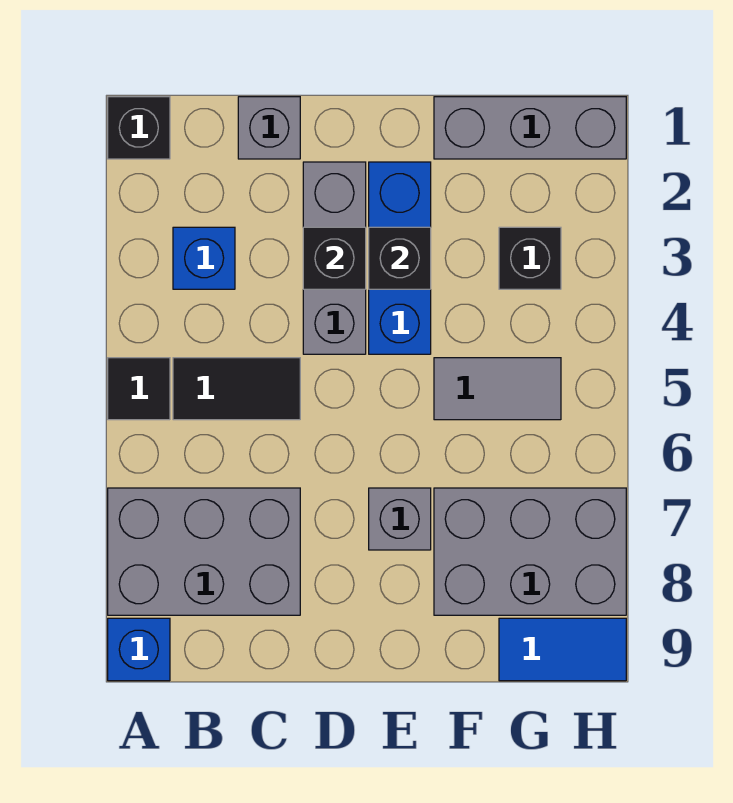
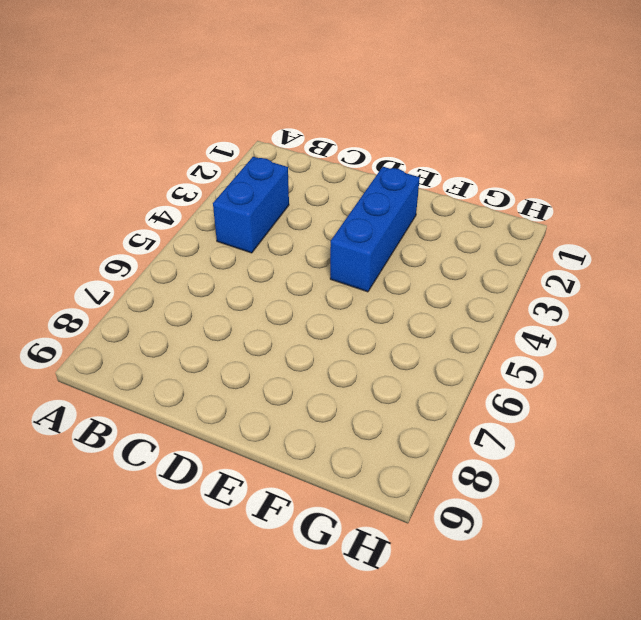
blue brick B3:B4 level 1 -> blue brick B3 level 1
none -> black brick A1 level 1
none -> black tile A5 level 1
none -> grey brick A7:C8 level 1

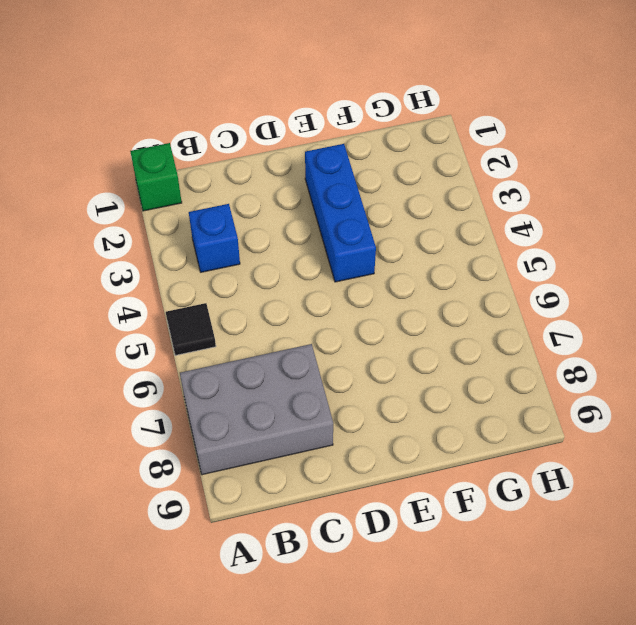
green brick A1 level 1 -> black brick A1 level 1
none -> blue brick A9 level 1
none -> black tile B5:C5 level 1
none -> grey brick C1 level 1

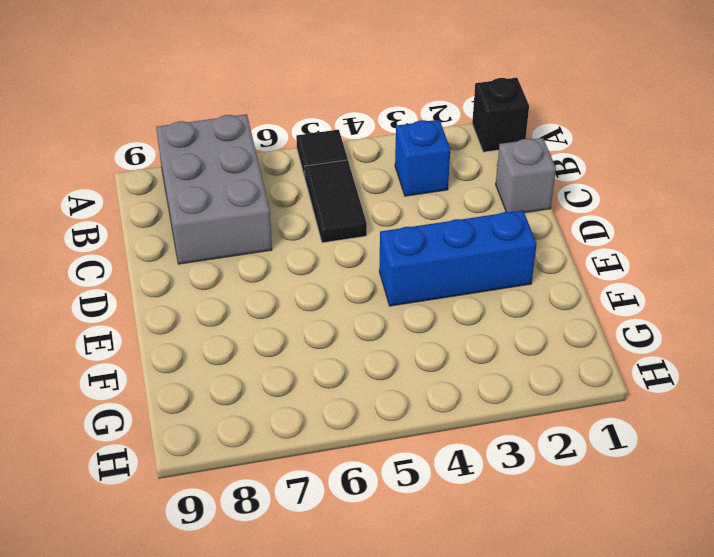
none -> blue brick A9 level 1
none -> grey brick D2:D4 level 1
none -> grey brick E7 level 1

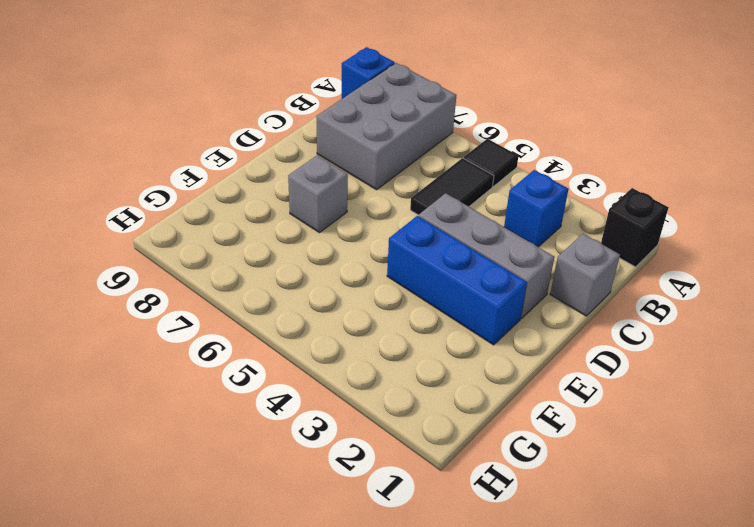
none -> grey brick F1:H1 level 1
none -> grey tile F5:G5 level 1
none -> grey brick F7:H8 level 1

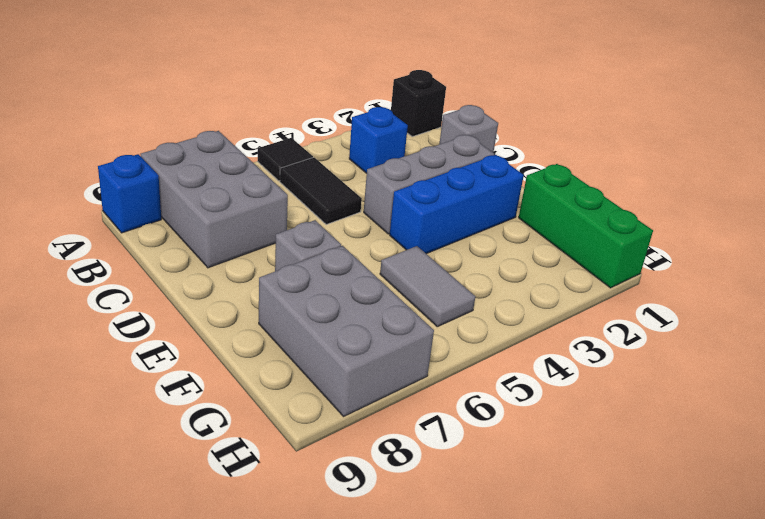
green brick F1:H1 level 1 -> grey brick F1:H1 level 1
none -> black brick G3 level 1
none -> blue tile G9:H9 level 1
none -> black brick D3 level 2

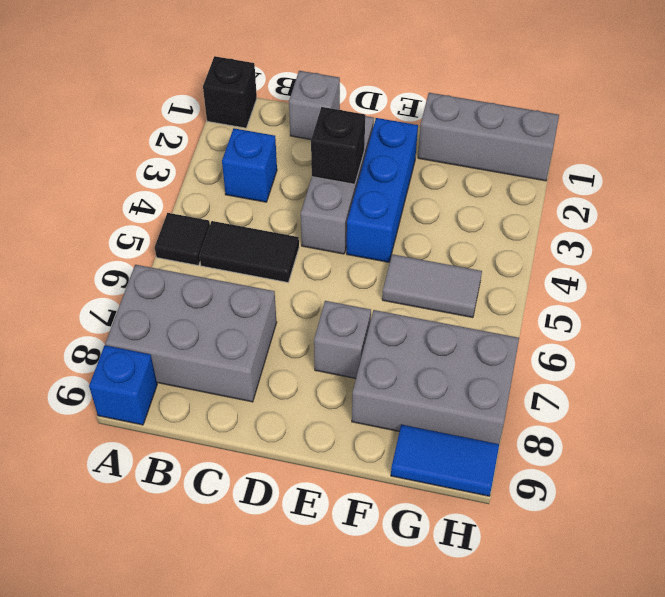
none -> black brick G3 level 1
none -> black brick E3 level 2

